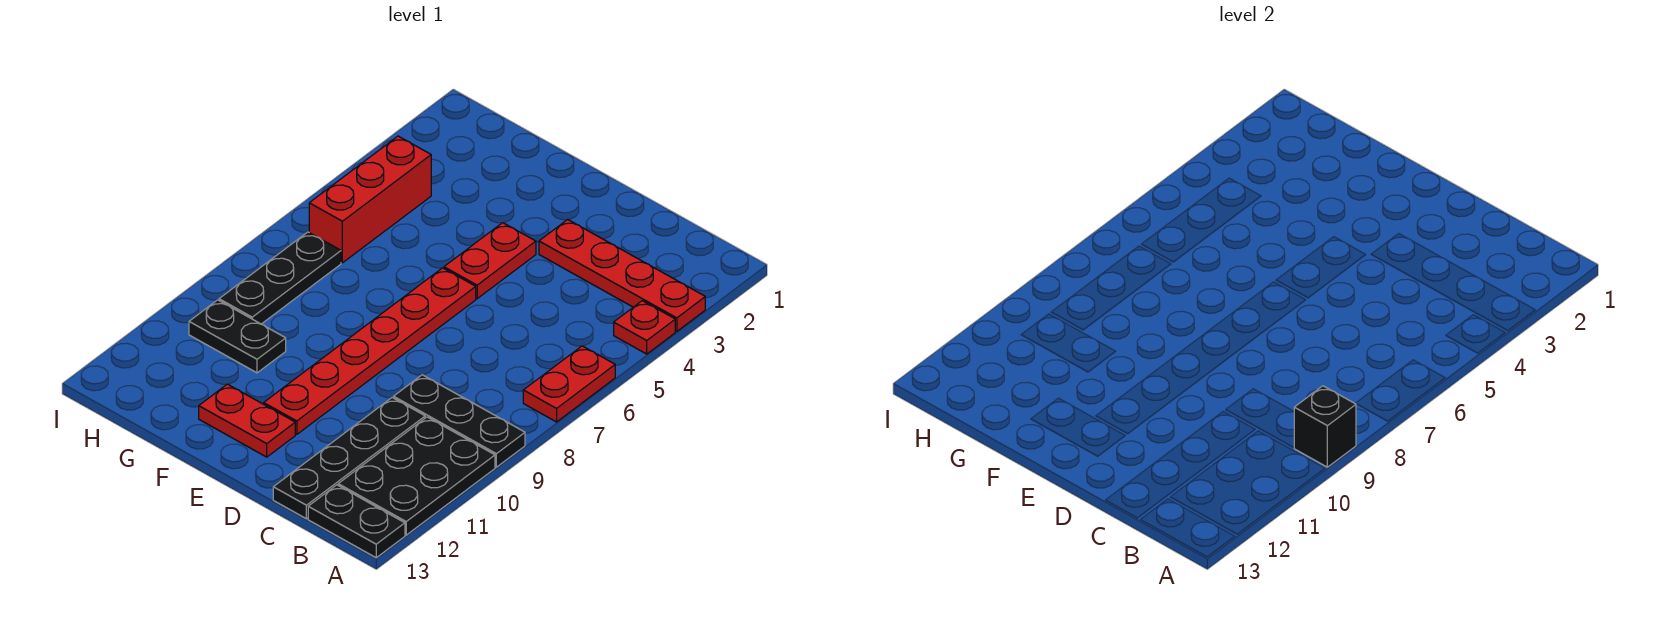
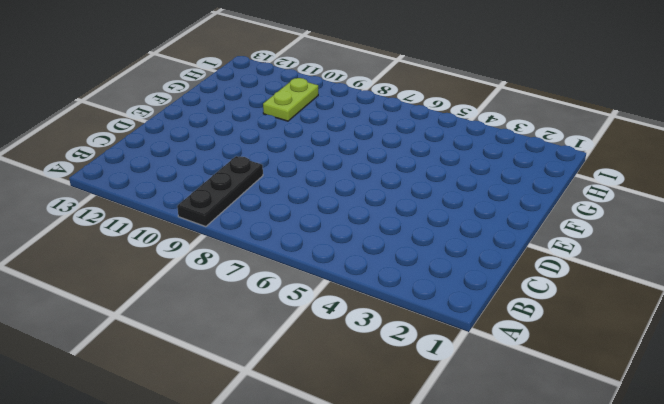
lime plate G10:H10 level 1 -> black plate G10:H10 level 1
none -> red plate A3:D3 level 1
none -> red plate A4 level 1
none -> red plate A6:A7 level 1

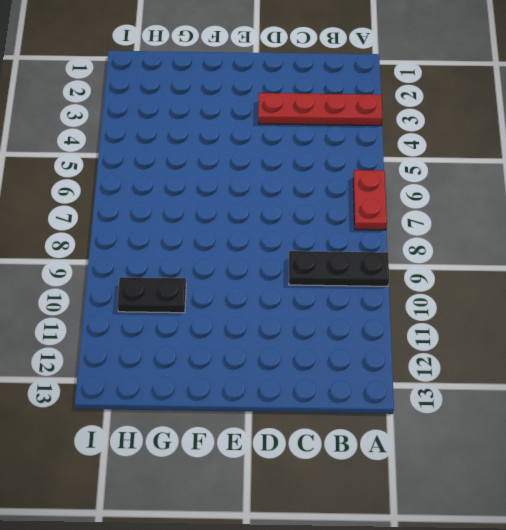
none -> red plate A4 level 1
none -> black plate A10:B12 level 1
none -> black plate A13:B13 level 1

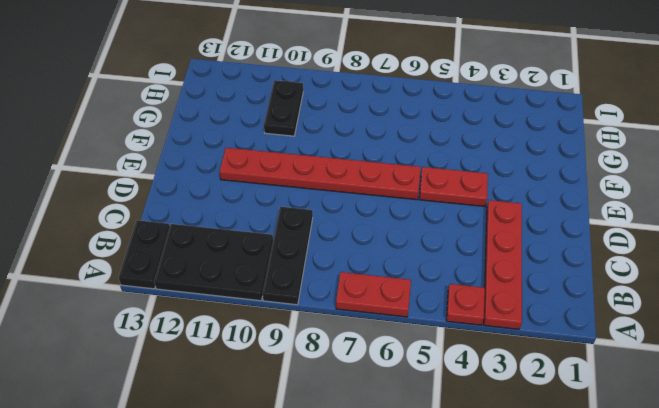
none -> black plate C10:C13 level 1
none -> red plate E12:F12 level 1
none -> red brick H4:H6 level 1

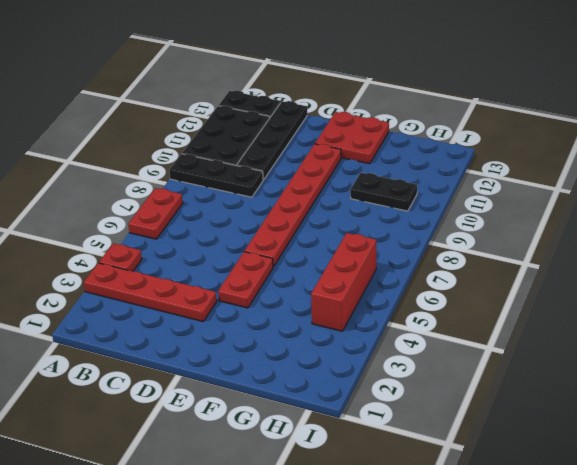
red plate E12:F13 level 1 -> red plate E12:F12 level 1
none -> black plate H7:H9 level 1
none -> black brick A9 level 2

